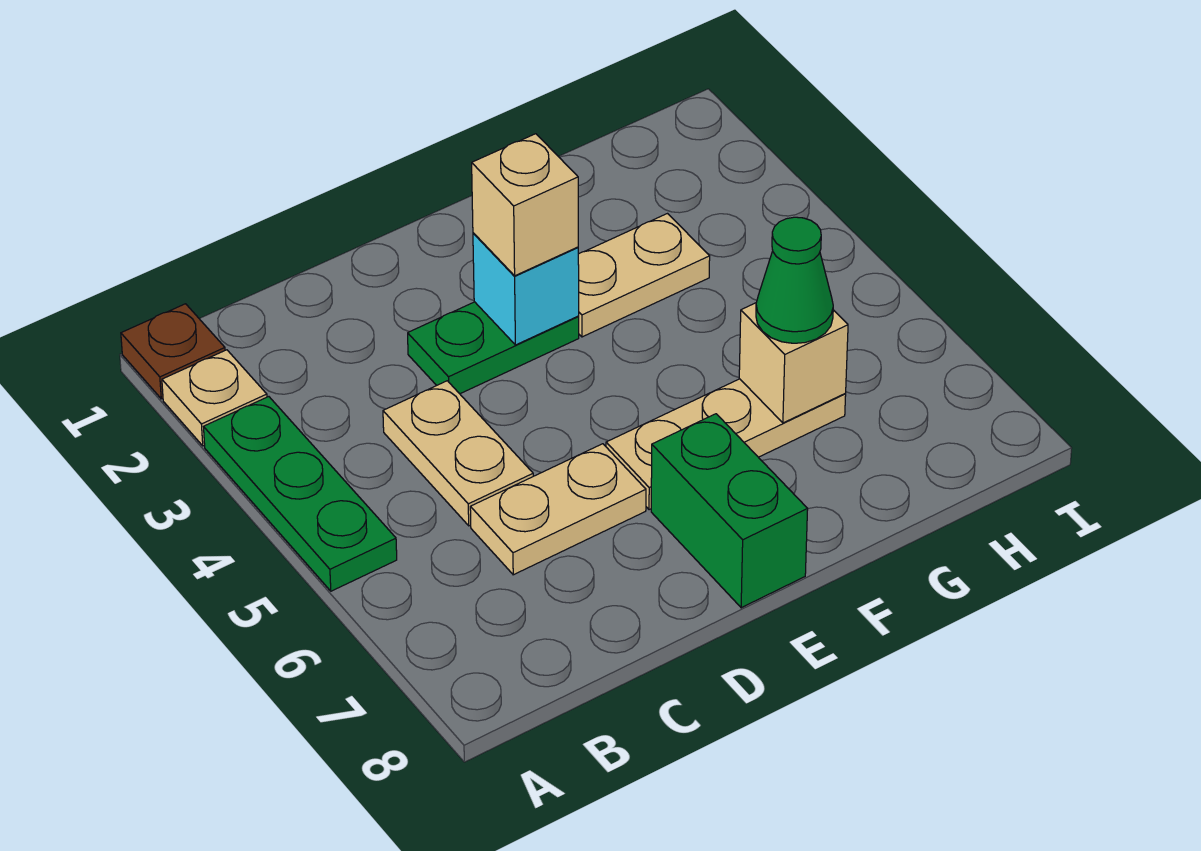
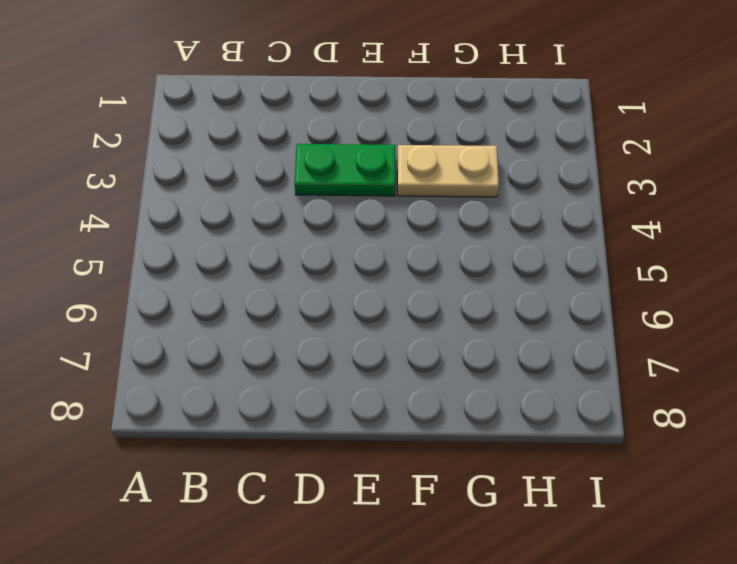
none -> brown plate A1 level 1
none -> tan plate A2 level 1
none -> green plate A3:A5 level 1

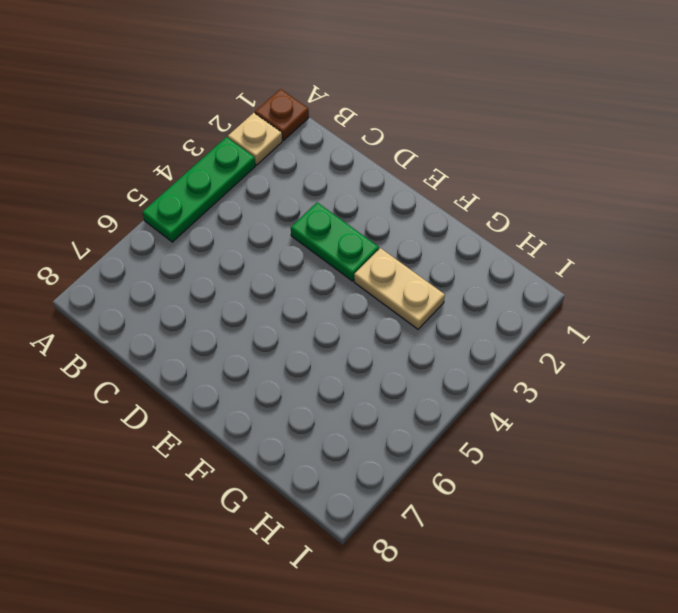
none -> tan plate C4:C5 level 1
none -> tan plate C6:D6 level 1
none -> tan plate E6:G6 level 1

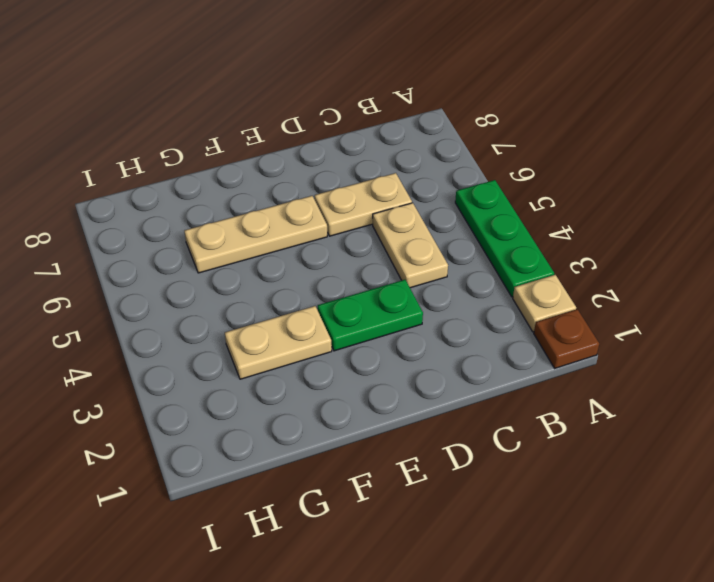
none -> green brick E7:E8 level 1
none -> cyan brick E3 level 2
none -> tan brick G6 level 2

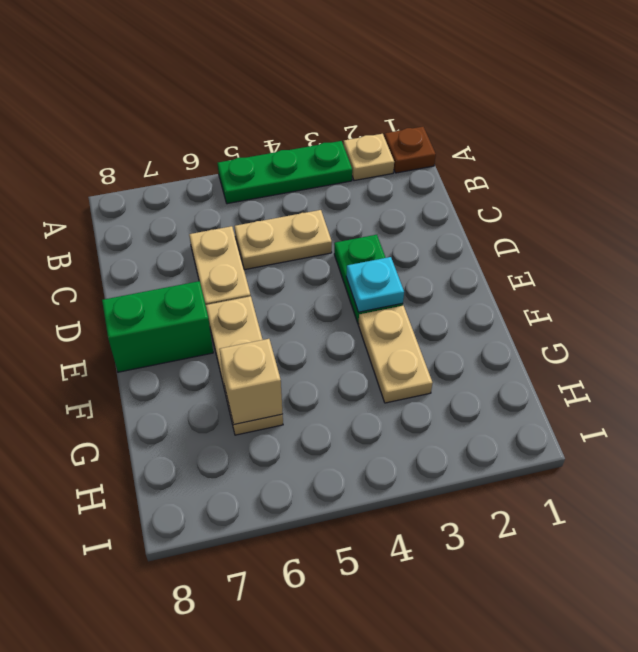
cyan plate E3 level 2 -> cyan brick E3 level 2
none -> tan brick E3 level 3
none -> green cone G6 level 3

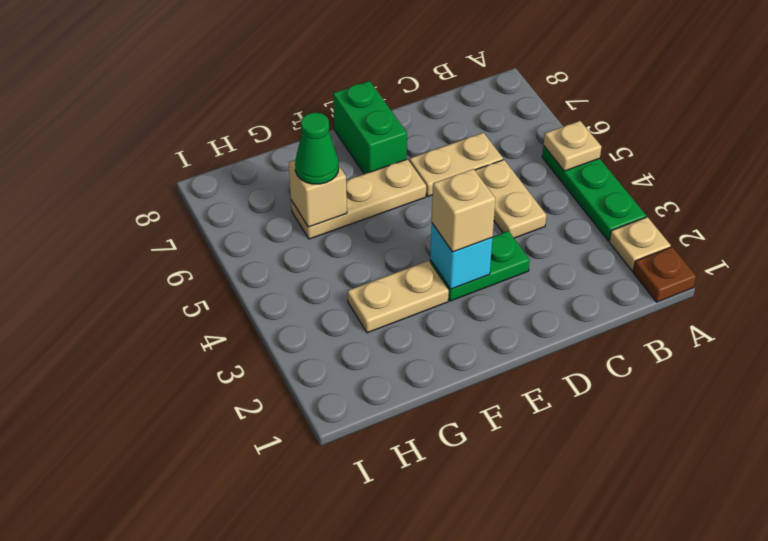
tan plate A5 level 2 -> none

